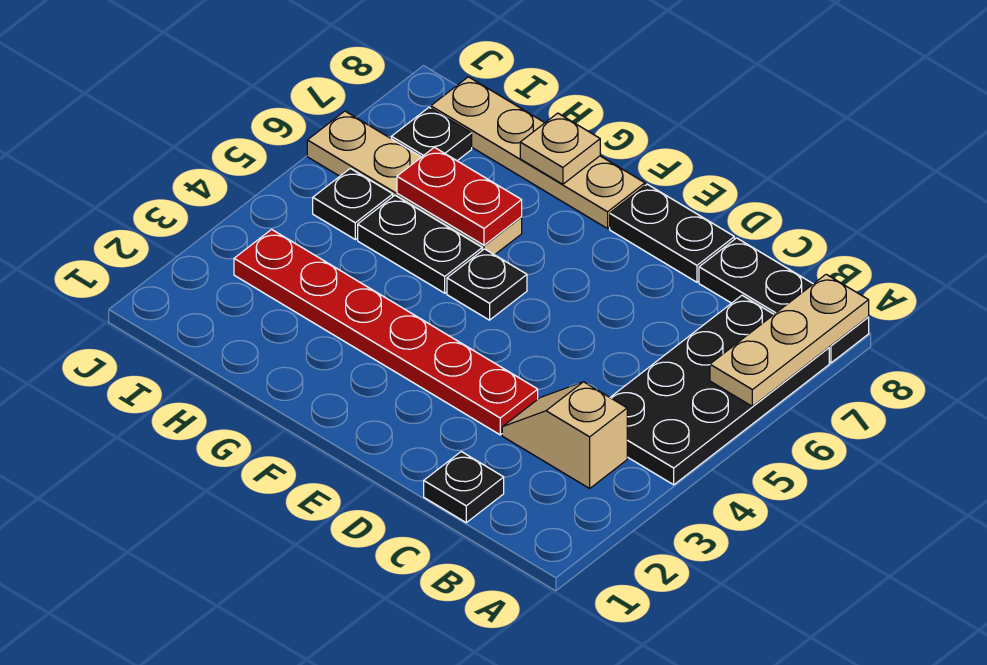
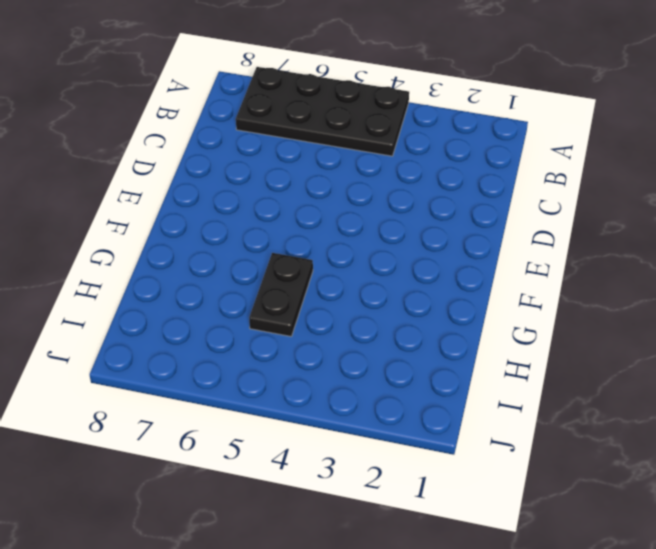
none -> black plate A8:C8 level 1
none -> tan slope B3:C3 level 1 top B
none -> black plate C1 level 1

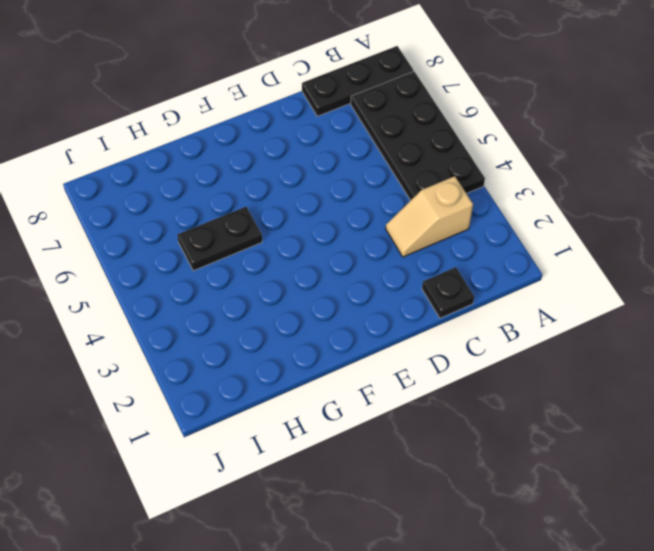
none -> red plate D3:I3 level 1
none -> black plate D8:E8 level 1
none -> black plate F5 level 1

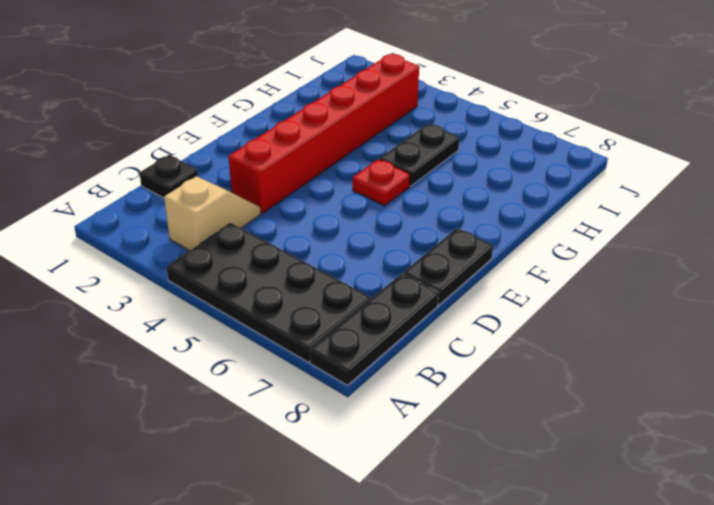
red brick D3:I3 level 1 -> red plate D3:I3 level 1
red plate F5 level 1 -> black plate F5 level 1
none -> tan plate F8:I8 level 1
none -> tan plate G6:J6 level 1
none -> black plate I5 level 1

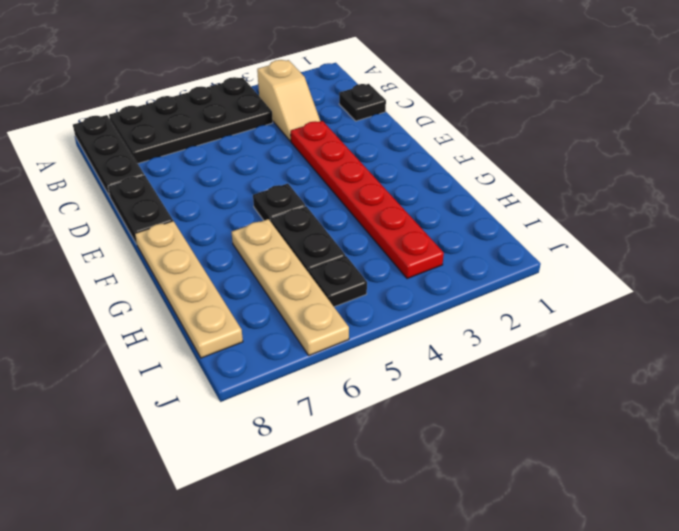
none -> black plate I7 level 1
none -> tan plate A6:A8 level 2
none -> red plate G6:H6 level 2

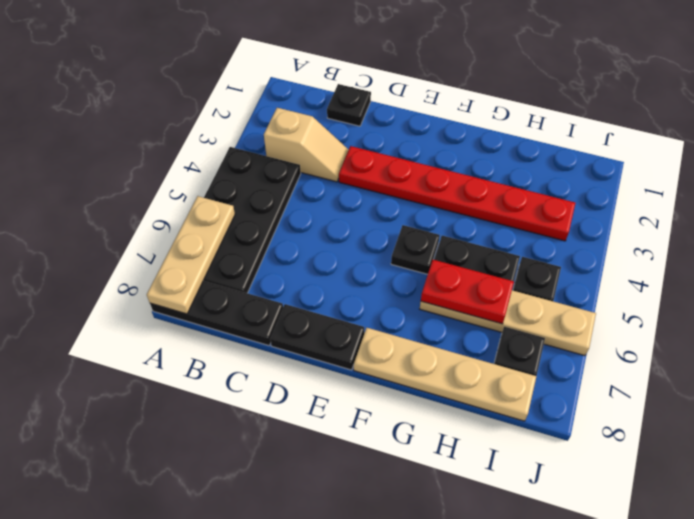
none -> tan plate G8 level 2

